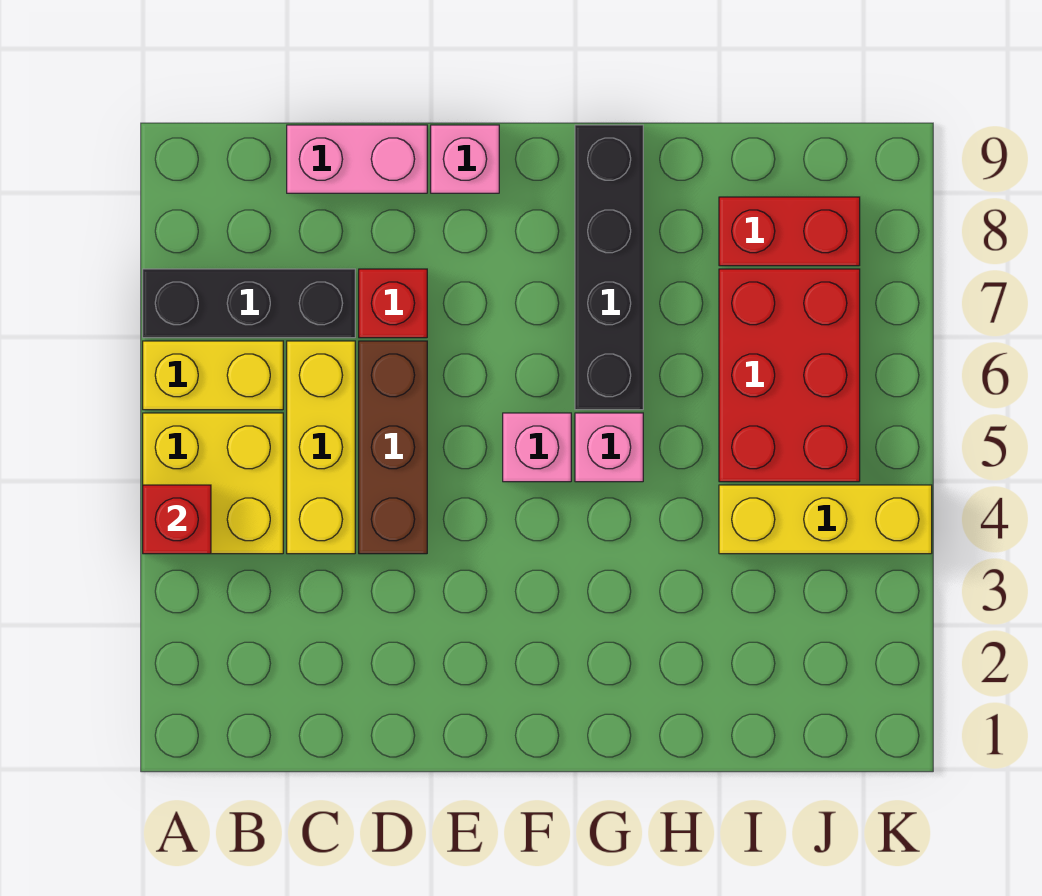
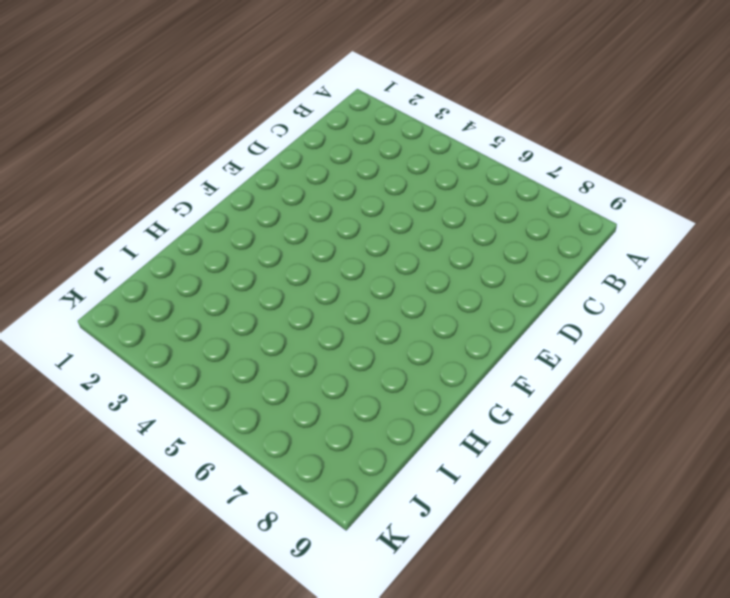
none -> yellow brick A4:B5 level 1
none -> yellow brick A6:B6 level 1
none -> black brick A7:C7 level 1

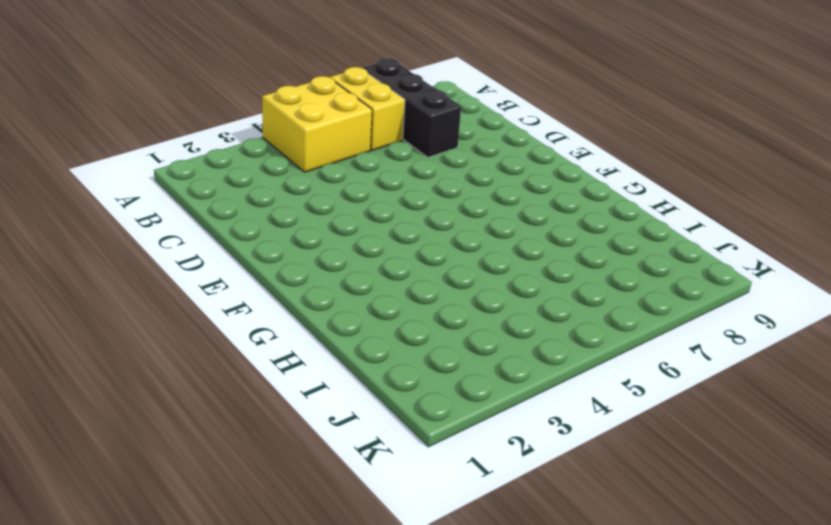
none -> yellow brick C4:C6 level 1
none -> pink brick C9:D9 level 1
none -> brown brick D4:D6 level 1

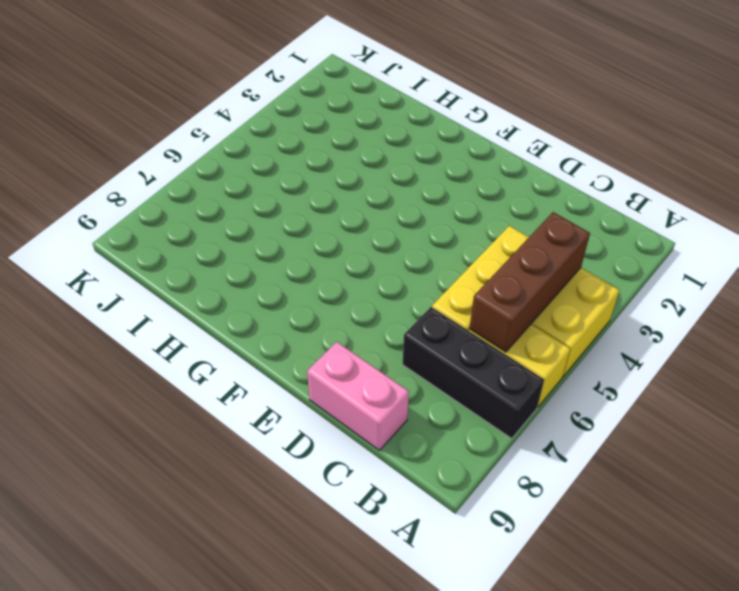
brown brick B4:B6 level 2 -> brown brick D4:D6 level 1
none -> red brick D7 level 1
none -> pink brick E9 level 1
none -> pink brick F5 level 1

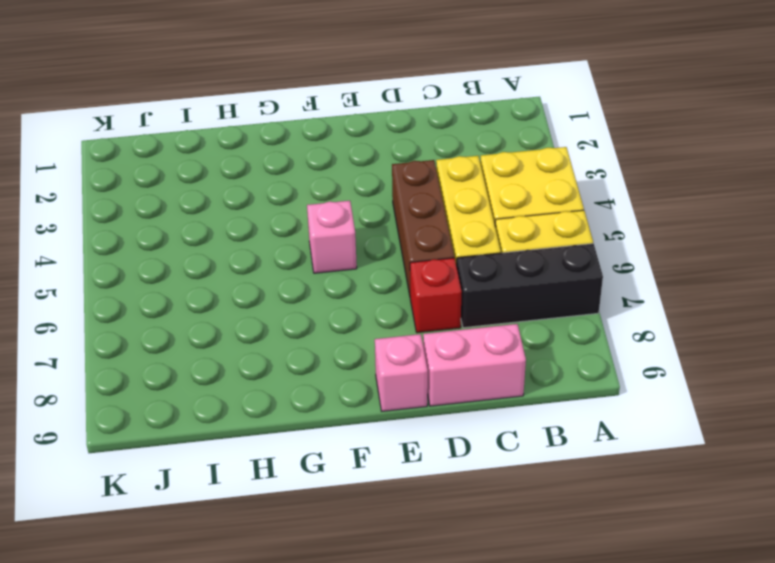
none -> pink brick G5 level 1
none -> black brick G6:G9 level 1
none -> yellow brick I4:K4 level 1

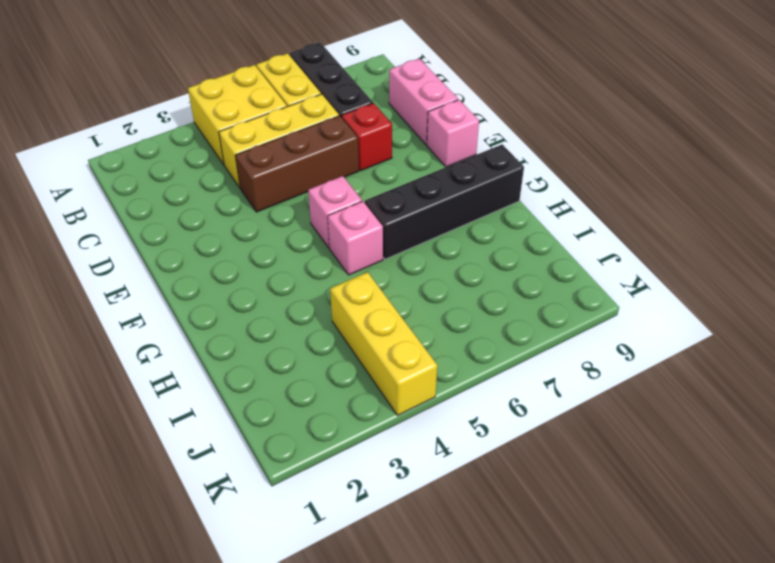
none -> red brick I5:J7 level 1
none -> red brick I8:J8 level 1
none -> red brick A4 level 2

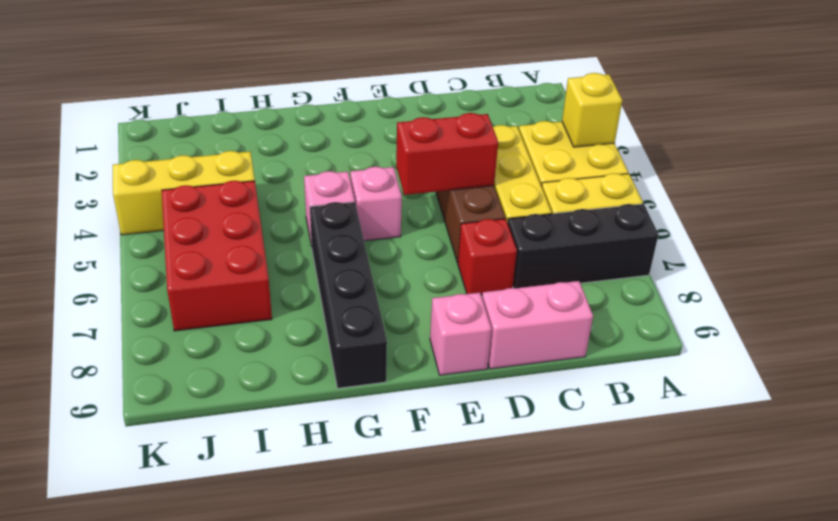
yellow brick A4 level 2 -> red brick A4 level 2
red brick D5:E5 level 2 -> red brick I8:J8 level 1

